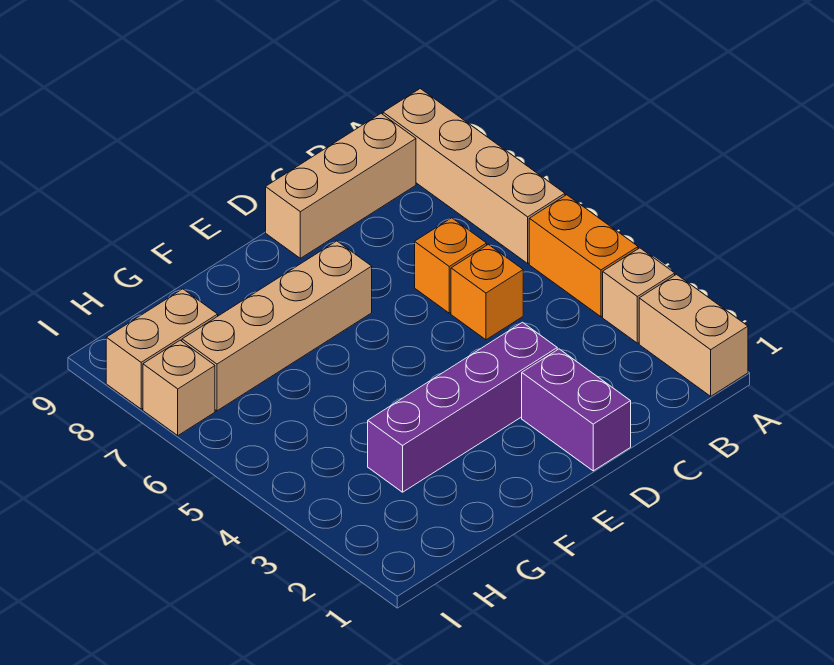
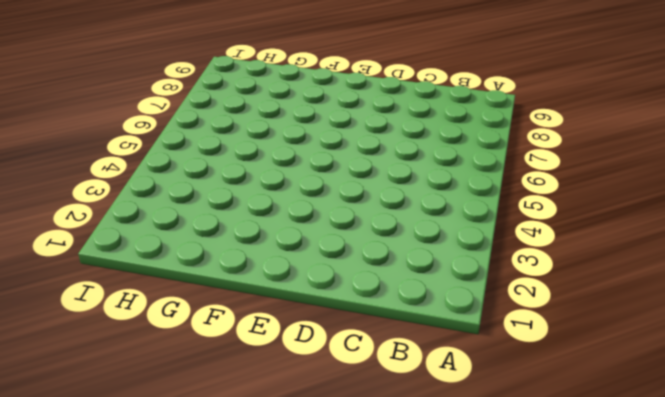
none -> tan brick A1:A2 level 1
none -> tan brick A3 level 1
none -> orange brick A4:A5 level 1

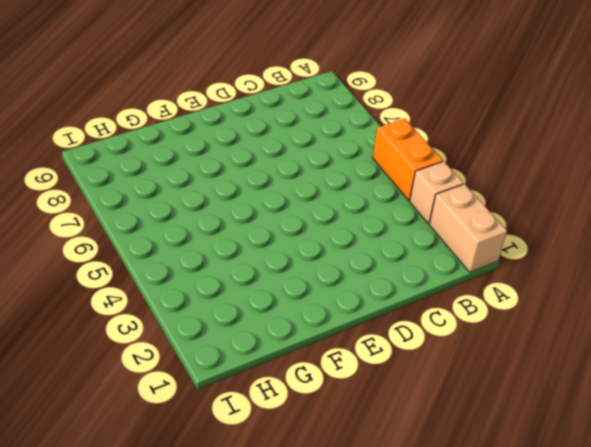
none -> tan brick A6:A9 level 1
none -> tan brick B9:D9 level 1
none -> orange brick C5 level 1

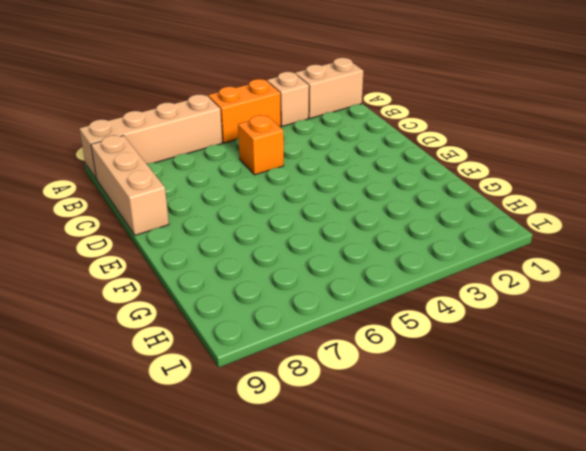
none -> orange brick C6 level 1
none -> purple brick D1:D2 level 1
none -> purple brick D3:G3 level 1

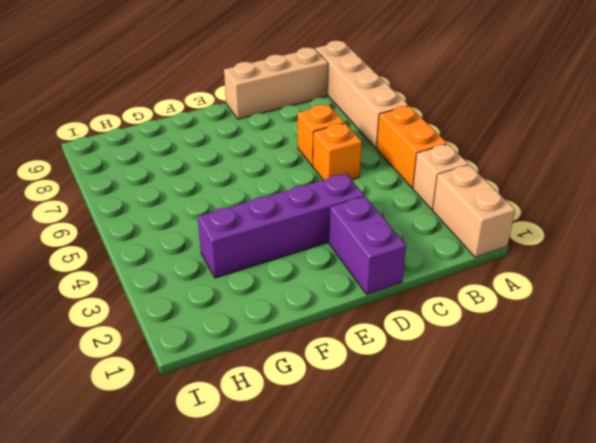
none -> tan brick E7:H7 level 1
none -> tan brick H8:I8 level 1
none -> tan brick I7 level 1

